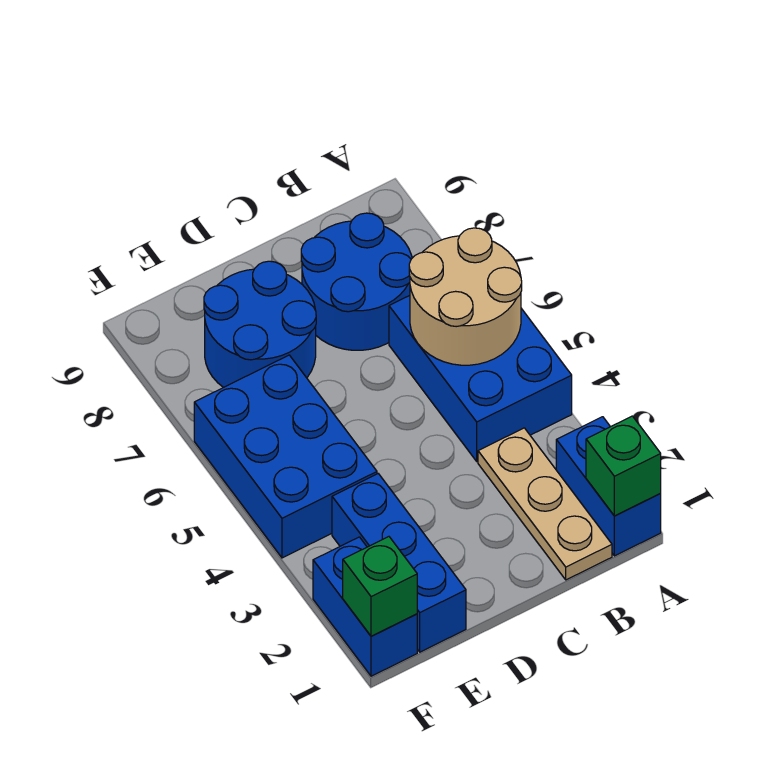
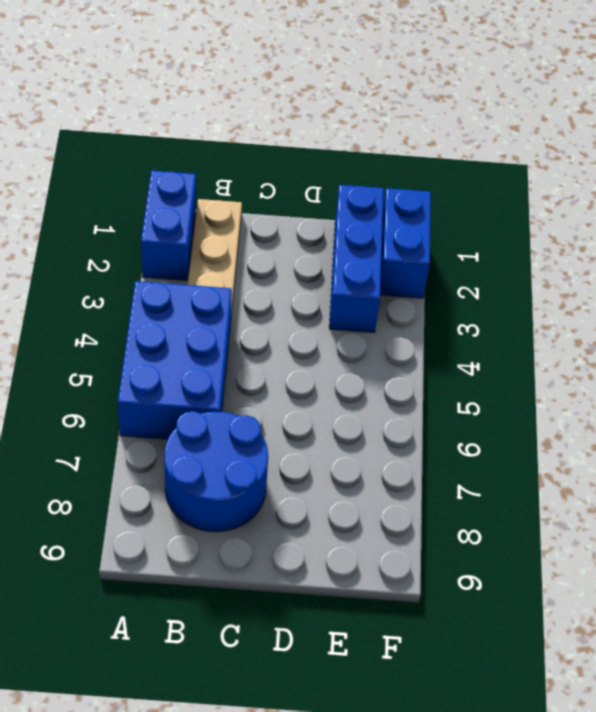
none -> blue round brick D7:E8 level 1
none -> blue brick E4:F6 level 1

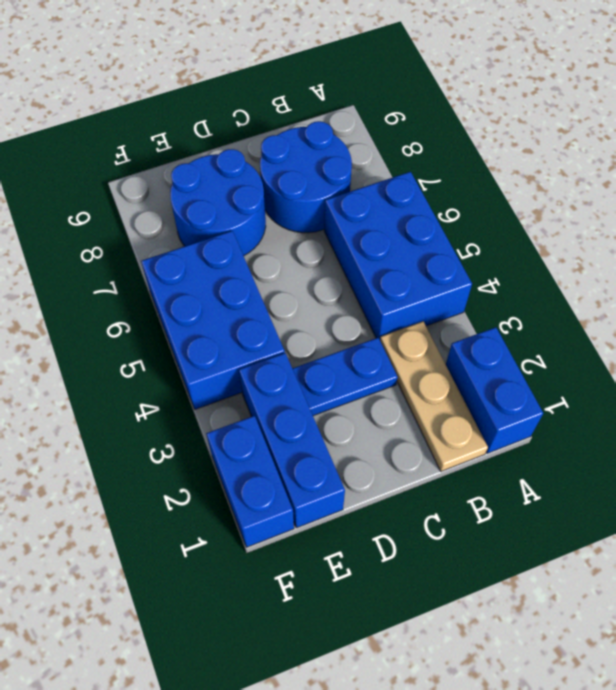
blue plate C3:D3 level 1 -> none
none -> green brick A1 level 2
none -> tan round brick A5:B6 level 2

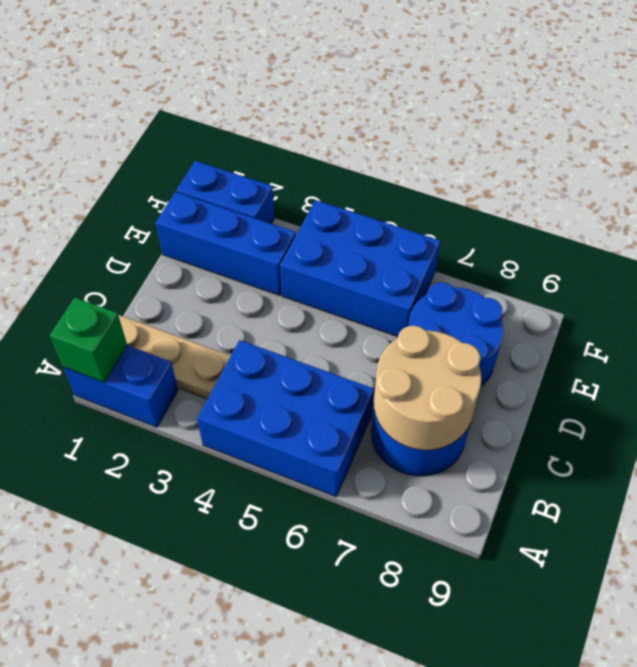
tan round brick B7:C8 level 2 -> tan round brick A5:B6 level 2
none -> green brick F1 level 2

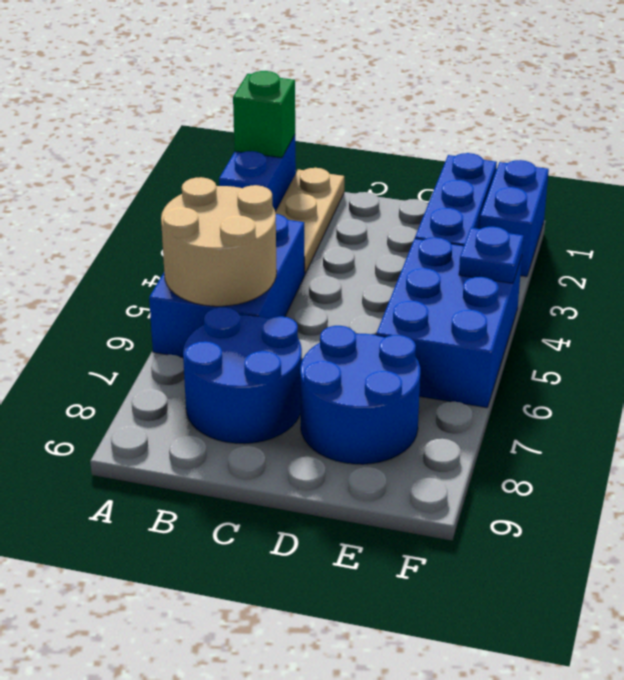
blue plate F4 level 2 -> none
none -> green brick F1 level 2

